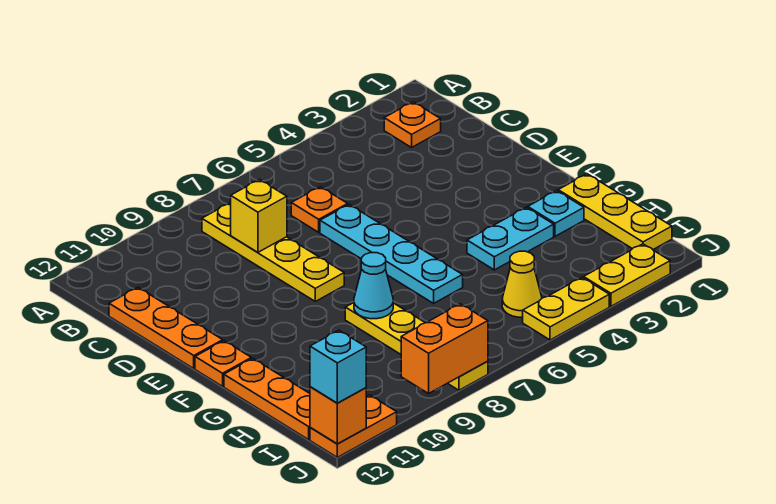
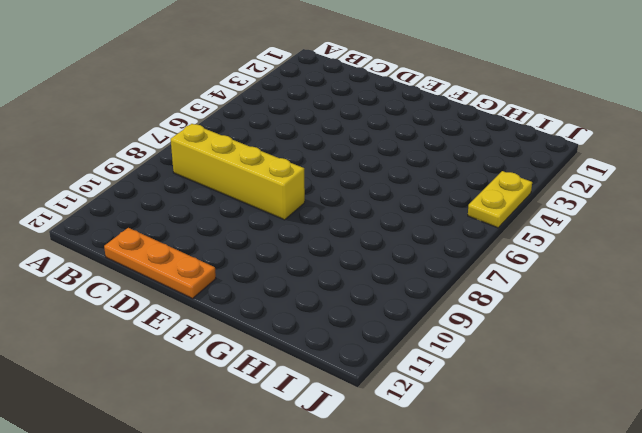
yellow brick B8:E8 level 1 -> yellow plate B8:E8 level 1
none -> orange plate B2 level 1
none -> orange plate C6 level 1
none -> cyan plate D6:G6 level 1

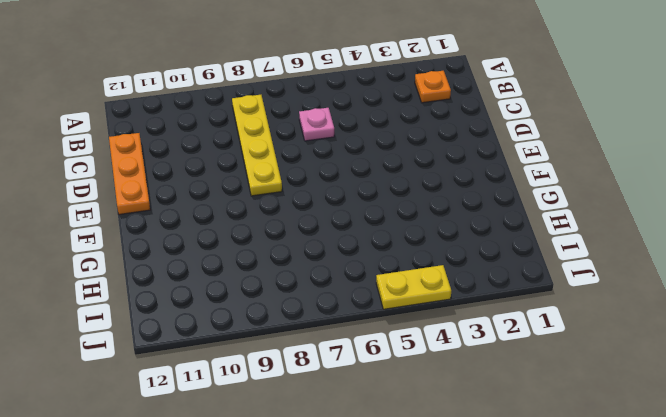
pink plate C6 level 1 -> orange plate C6 level 1
none -> cyan plate D6:G6 level 1
none -> orange plate F12 level 1
none -> yellow plate G1:I1 level 1

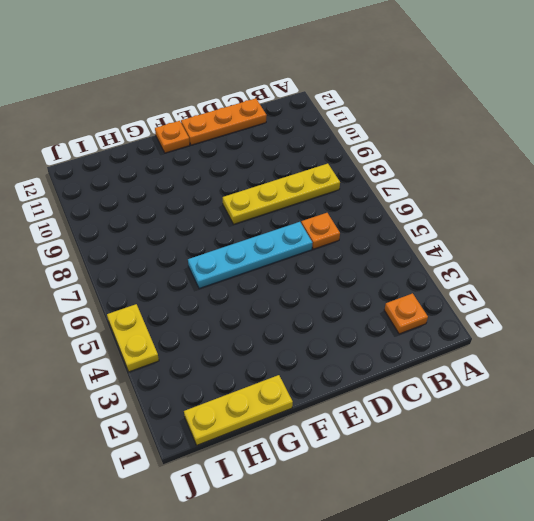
none -> cyan plate G2 level 1
none -> cyan plate G3:G4 level 1
none -> yellow plate G8:J8 level 1

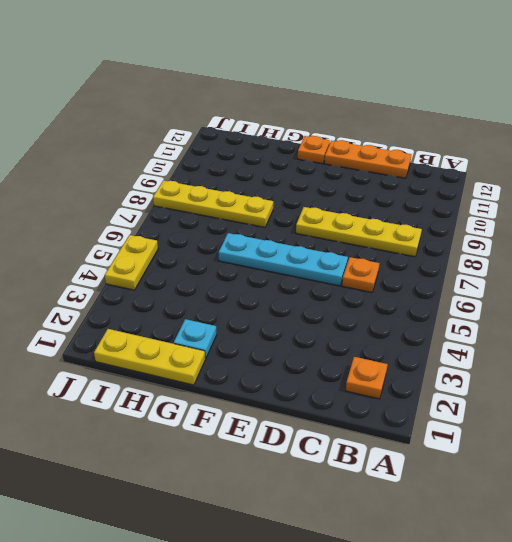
none -> cyan plate G3:G4 level 1
none -> orange plate G12:I12 level 1
none -> yellow cone I5 level 1

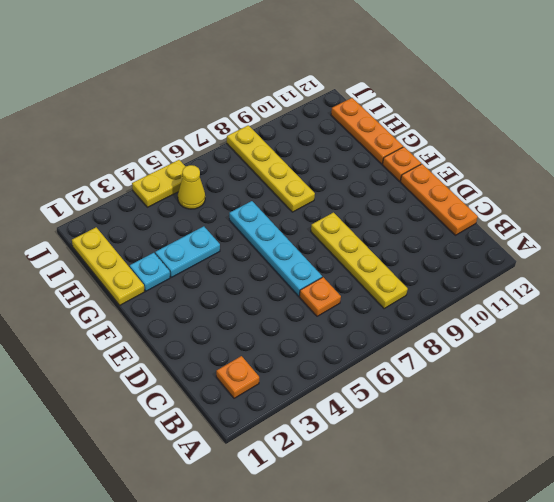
none -> yellow plate J2:J3 level 1
none -> orange plate J11:J12 level 1
none -> yellow brick C8 level 2

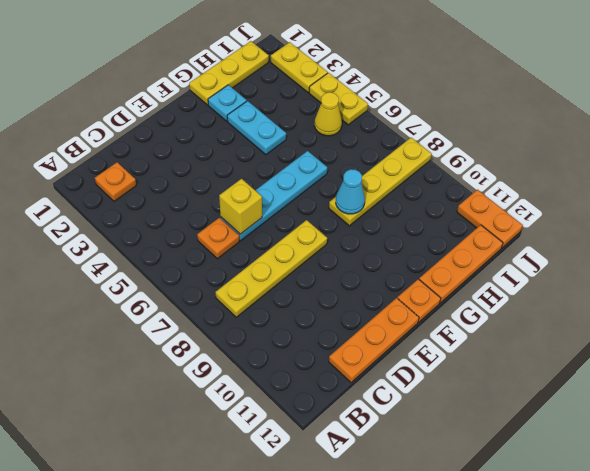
yellow brick D6 level 2 -> yellow brick C8 level 2
none -> orange brick J8:J9 level 2
none -> orange brick J12 level 2
none -> cyan brick J12 level 3

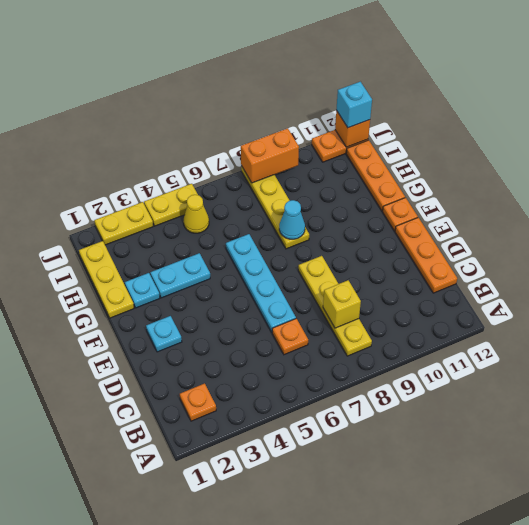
cyan plate E2 level 1 -> none

